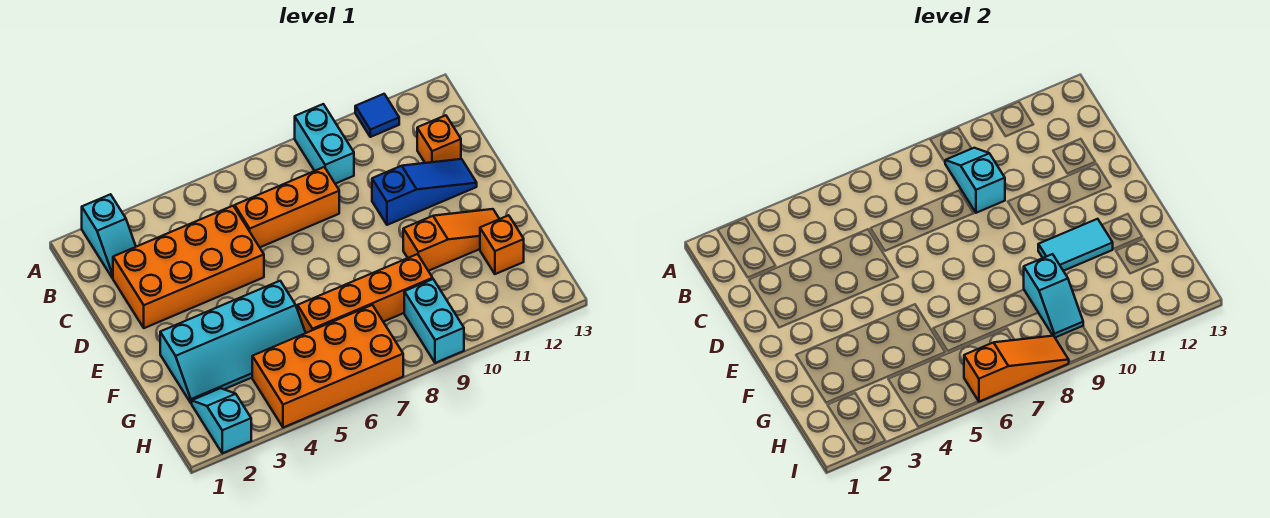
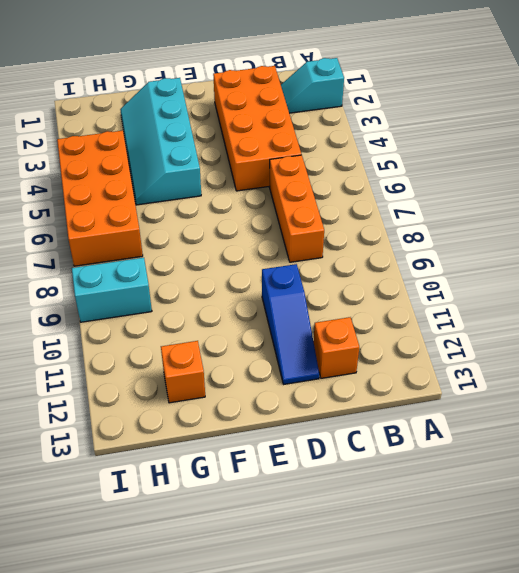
none -> cyan brick A9:B9 level 1
none -> blue tile A11 level 1
none -> orange slope F10:F12 level 1 top 10

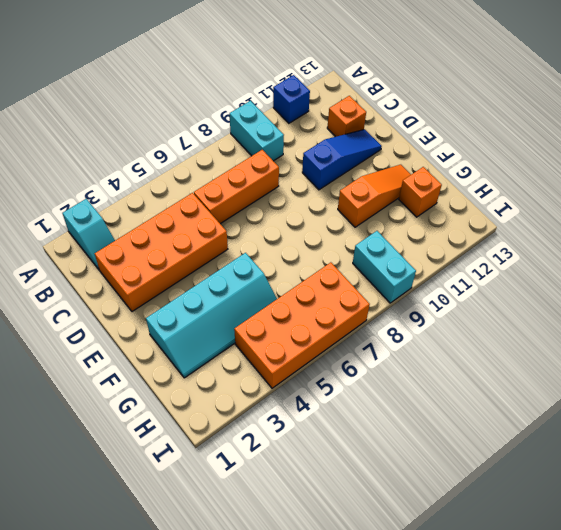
blue brick A11 level 1 -> blue tile A11 level 1
none -> orange brick G6:G9 level 1
none -> cyan slope H2:I2 level 1 top I
none -> cyan slope B9:C9 level 2 top C

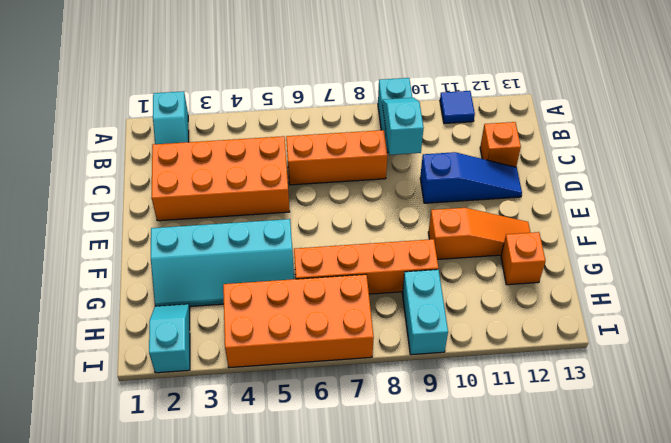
none -> cyan tile F10:F11 level 2
none -> cyan slope G9:H9 level 2 top G
none -> orange slope I6:I8 level 2 top 6

